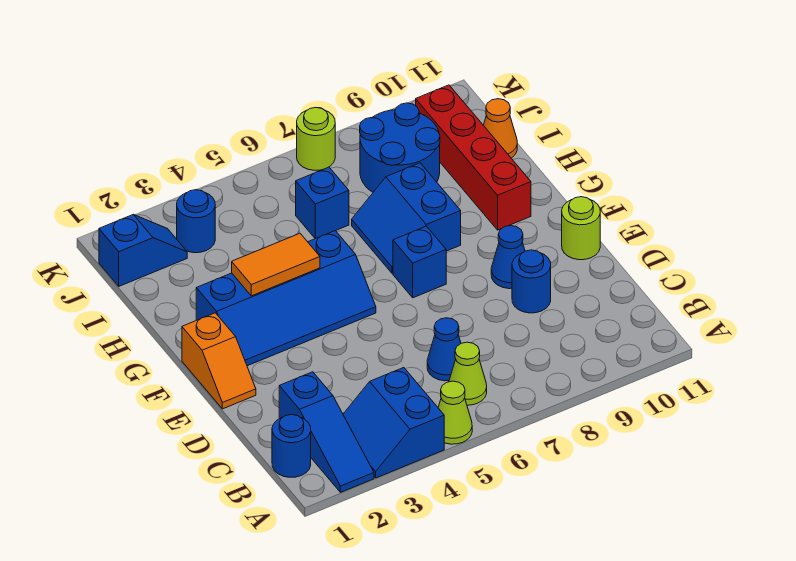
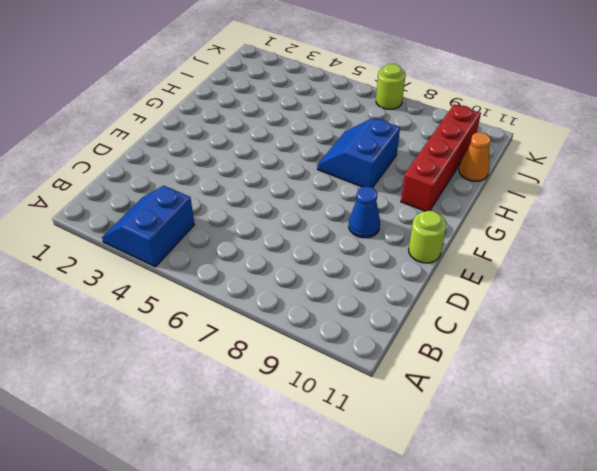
none -> blue slope A2:C2 level 1 top C
none -> lime cone A5 level 1
none -> blue round brick B1 level 1

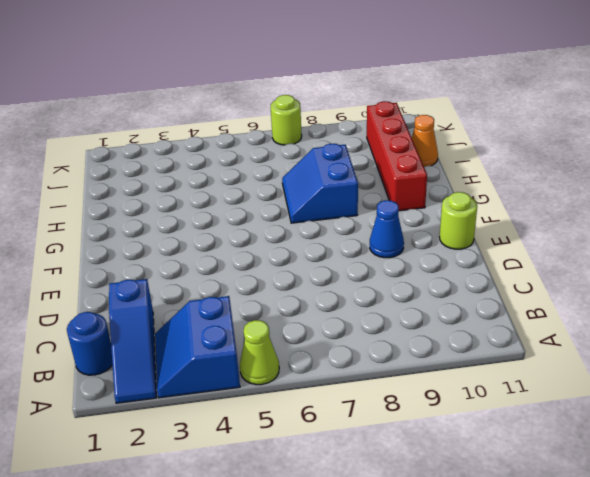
none -> lime cone B6 level 1
none -> blue cone C6 level 1
none -> blue round brick D9 level 1

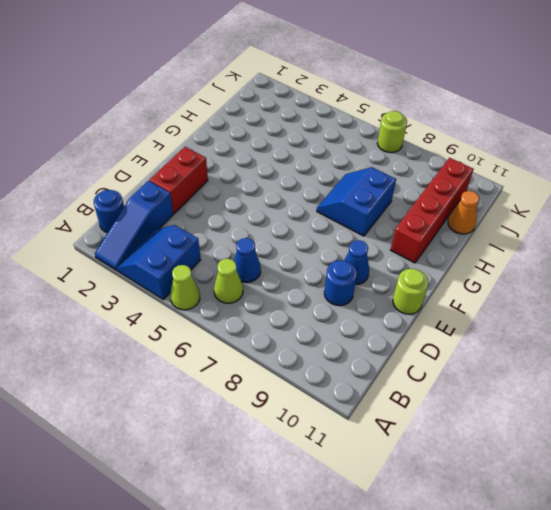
red brick D2:E2 level 1 -> none
none -> orange slope E1:F1 level 1 top F
none -> blue slope F2:G5 level 1 top G
none -> blue brick F7 level 1

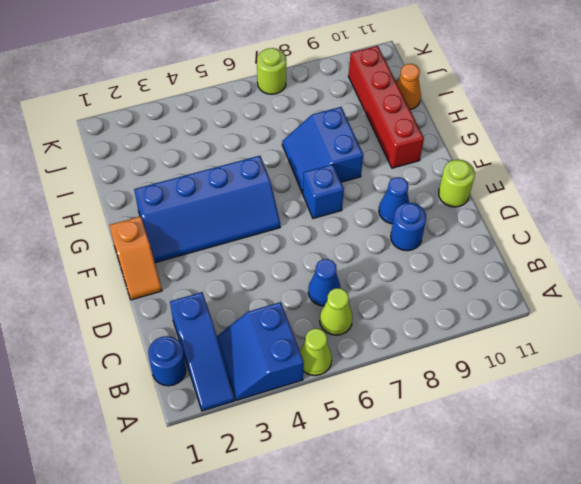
none -> blue brick I6 level 1
none -> blue round brick I8:J9 level 1
none -> blue slope J1:J2 level 1 top 1

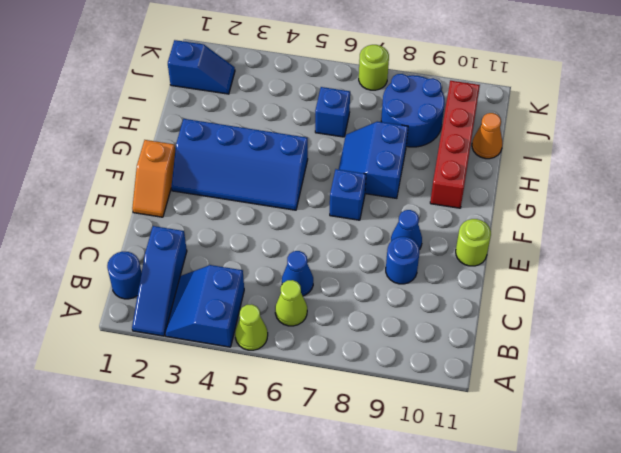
none -> blue round brick J3 level 1
none -> orange tile G3:G4 level 2

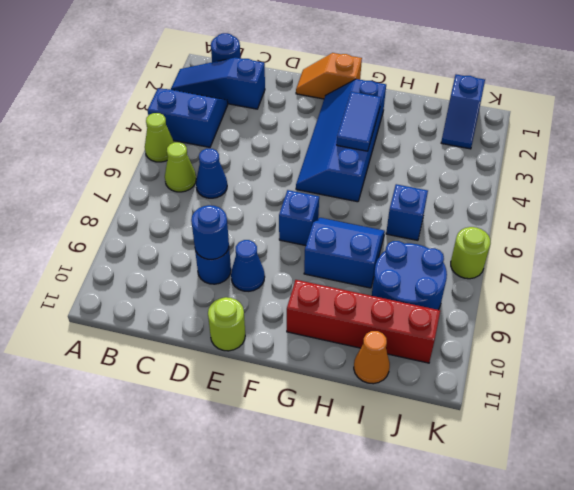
blue round brick D9 level 2 -> blue round brick J3 level 1
blue tile G3:G4 level 2 -> orange tile G3:G4 level 2

